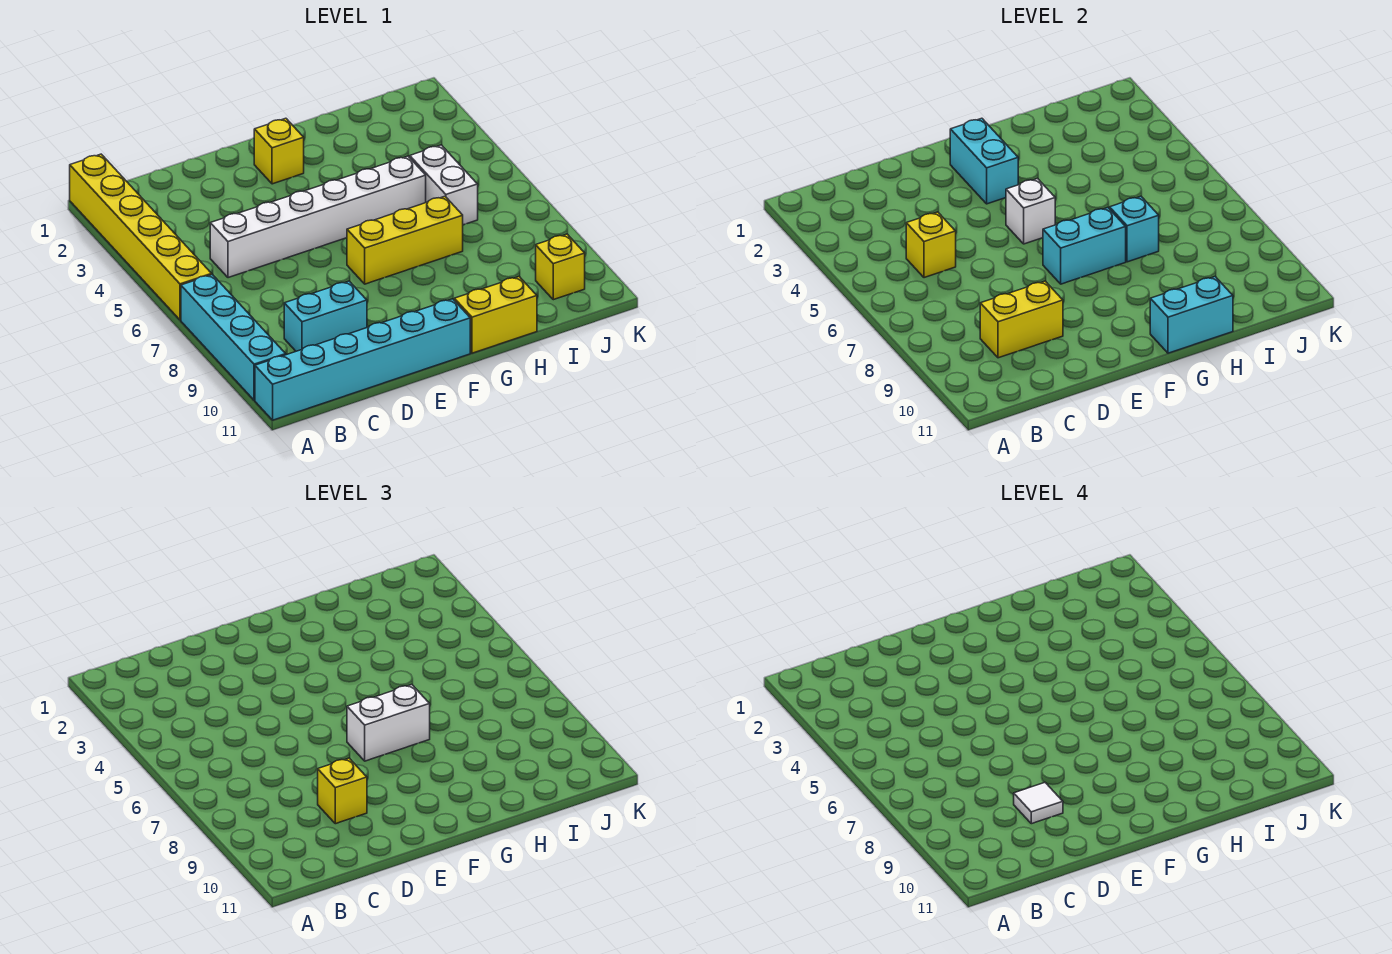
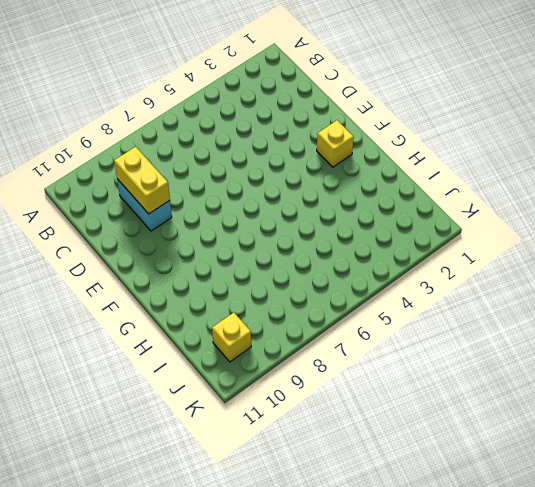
none -> yellow brick A1:A6 level 1
none -> cyan brick A7:A10 level 1
none -> cyan brick A11:F11 level 1

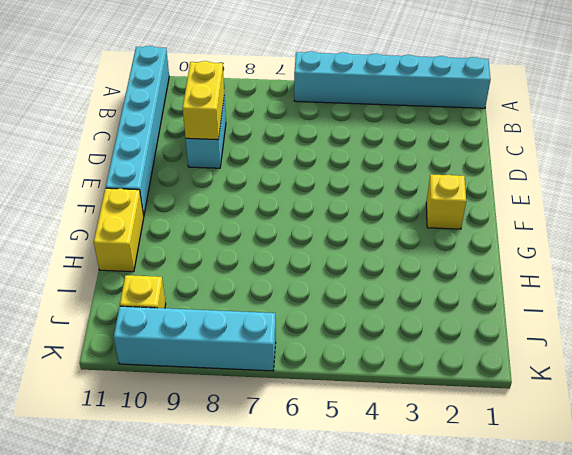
cyan brick A1:A6 level 1 -> yellow brick A1:A6 level 1
cyan brick K7:K10 level 1 -> cyan brick A7:A10 level 1
none -> white brick C5:H5 level 1
none -> yellow brick F7:H7 level 1
none -> white brick I5:I6 level 1

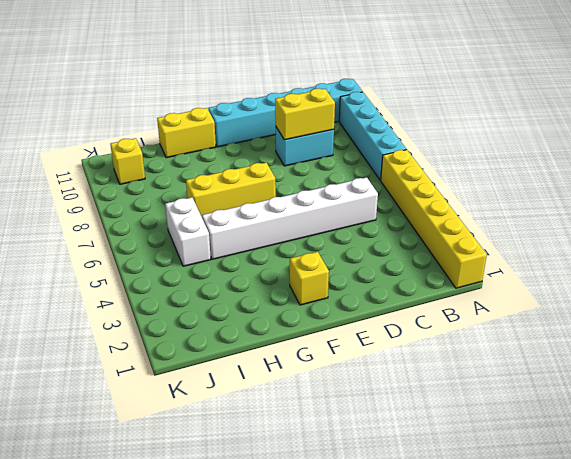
none -> yellow brick C5 level 2
none -> cyan brick F2:F3 level 2
none -> white brick F5 level 2

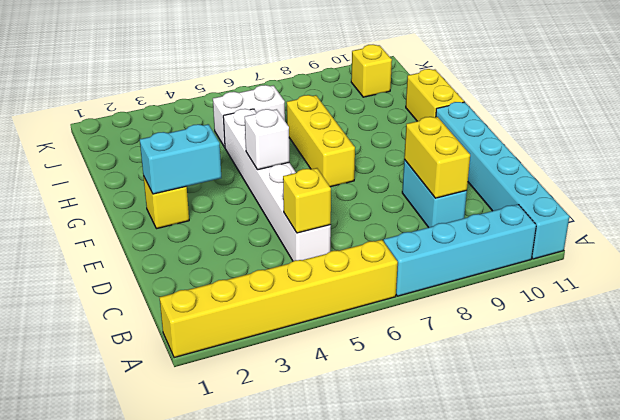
none -> cyan brick F7:G7 level 2
none -> cyan brick G11:H11 level 2
none -> cyan brick H7 level 2

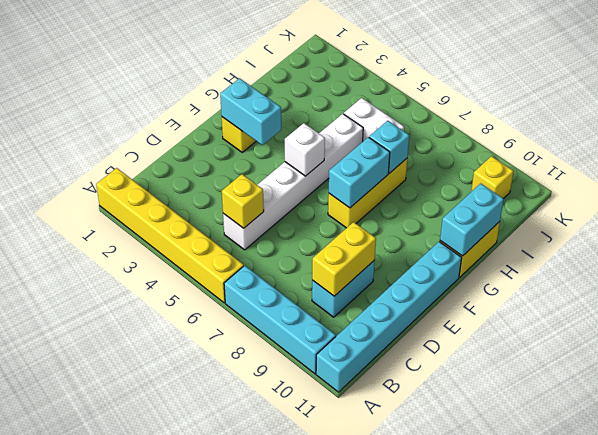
none -> yellow brick D9 level 3
none -> white brick F7:G7 level 3
none -> white tile D9 level 4

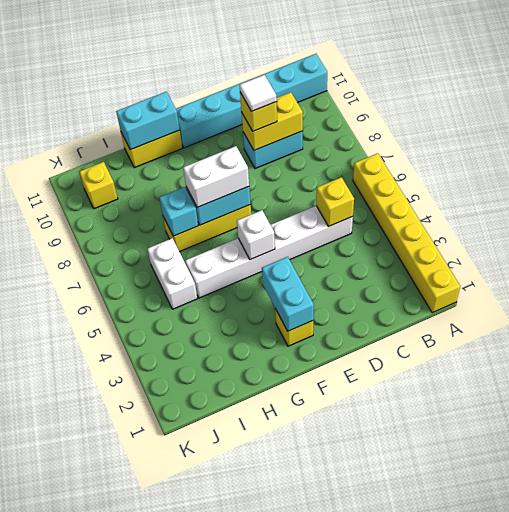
none -> cyan brick A7:A10 level 1

